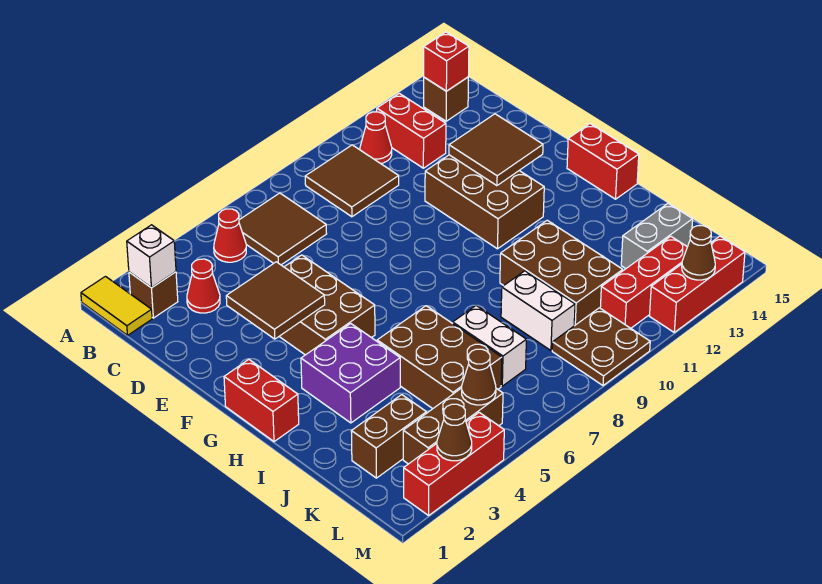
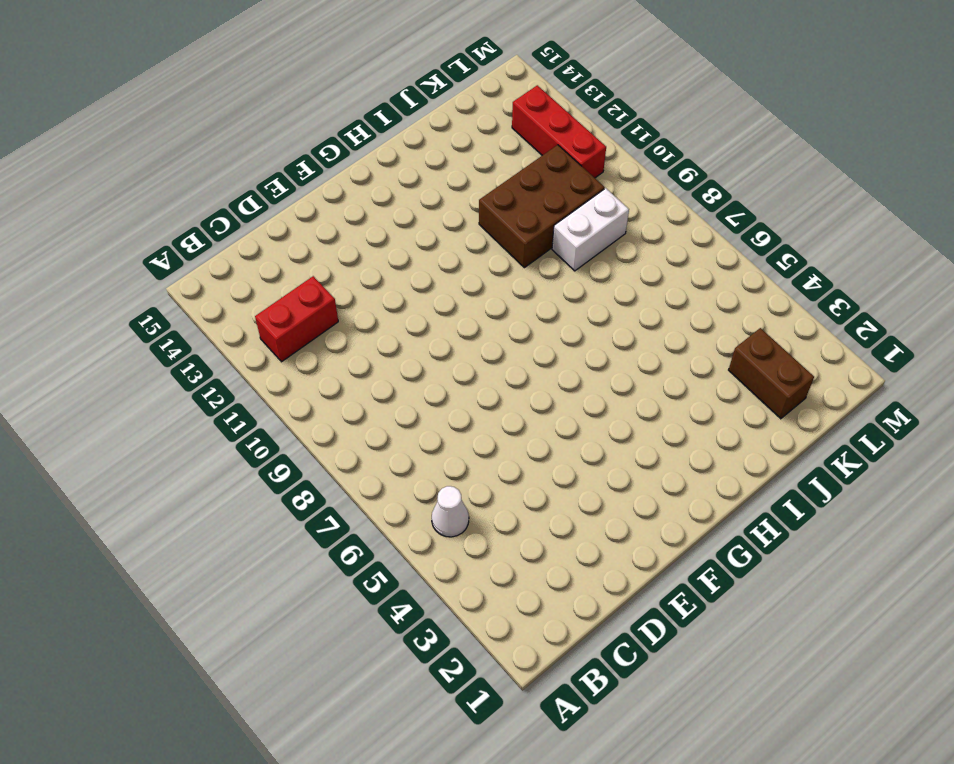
white cone B5 level 1 -> red cone B5 level 1
none -> yellow tile A1:B1 level 1
none -> brown brick B2 level 1
none -> brown tile B6:C7 level 1
none -> brown tile B9:C10 level 1

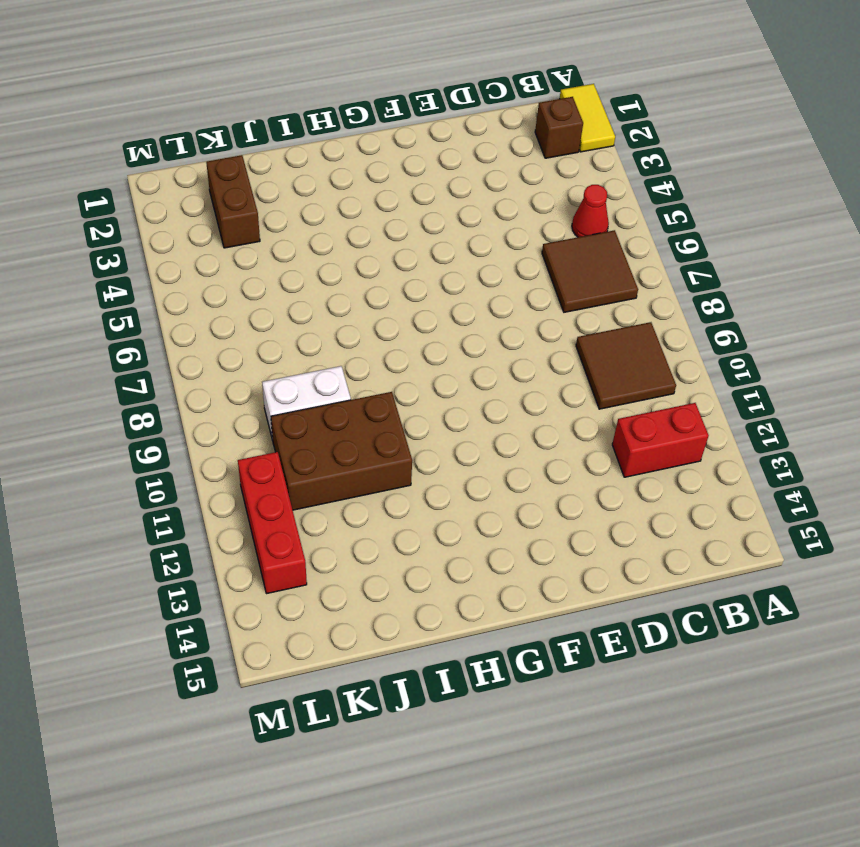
yellow tile A1:A2 level 1 -> yellow tile A1:B1 level 1
none -> red cone B11 level 1
none -> brown brick B14 level 1
none -> red cone C3 level 1
none -> brown brick E4:G5 level 1

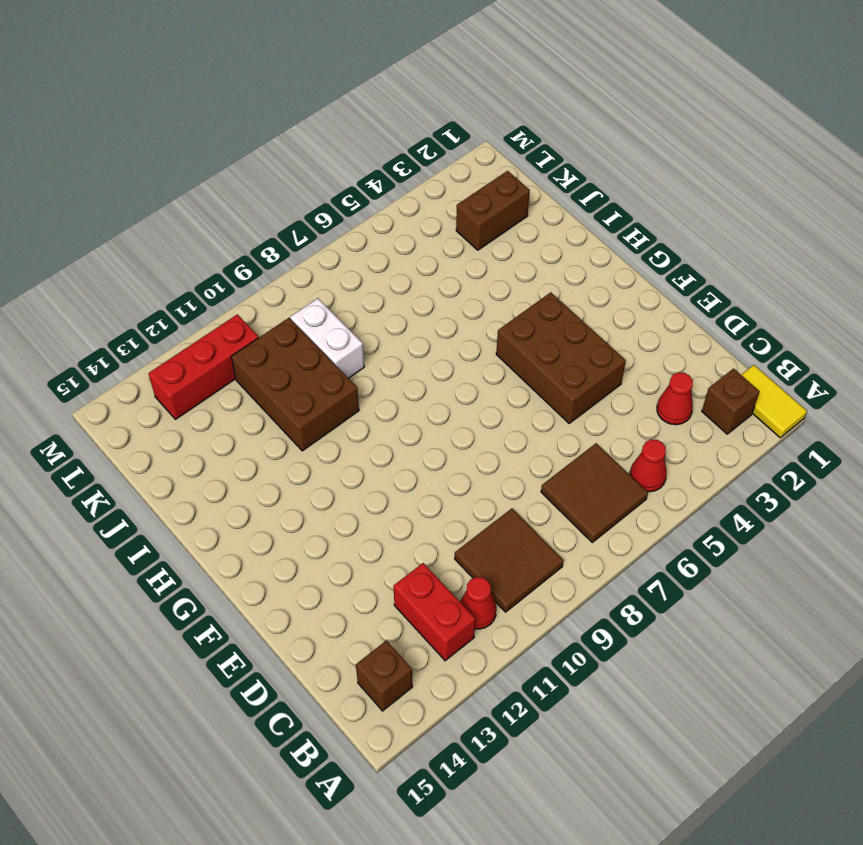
none -> brown brick E11:G12 level 1
none -> red brick G1:H1 level 1
none -> red brick G15:H15 level 1
none -> purple brick H3:I4 level 1

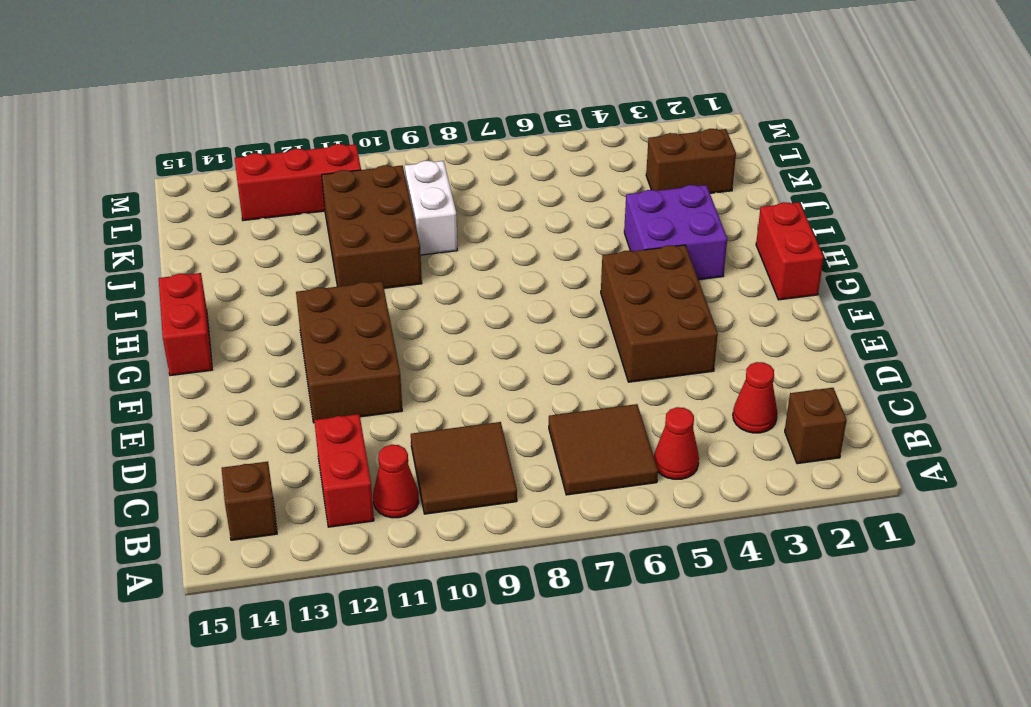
none -> yellow tile A1:B1 level 1
none -> brown brick I5:K6 level 1
none -> white brick J7:K7 level 1
none -> grey brick K13:K14 level 1

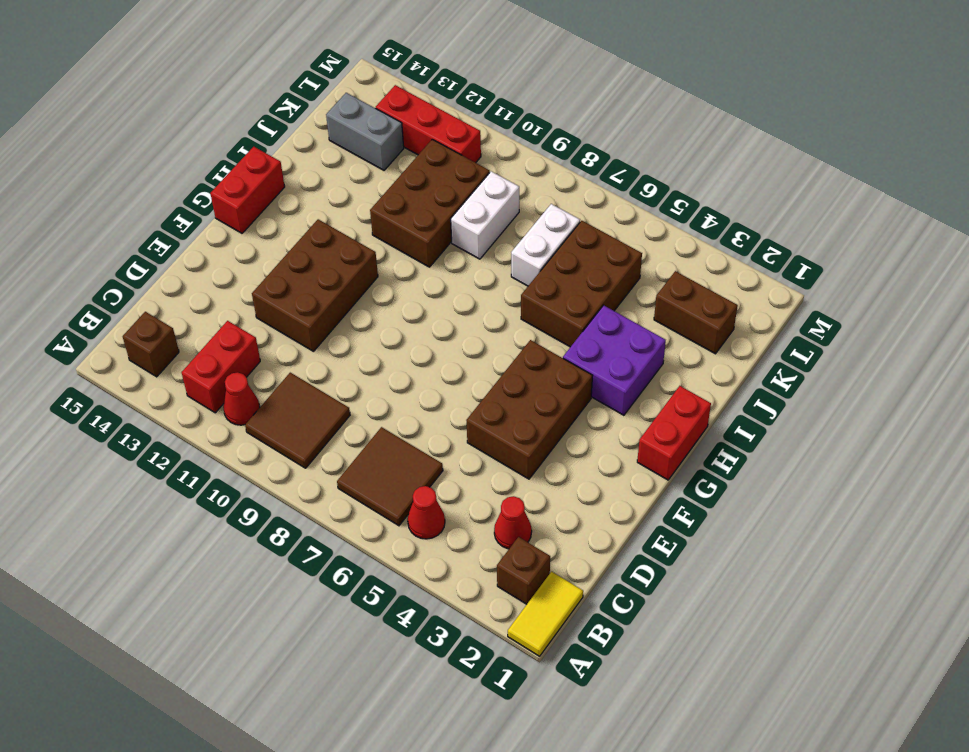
none -> brown brick L3:L5 level 1
none -> brown plate L9:M10 level 1
none -> red brick M2:M4 level 1
none -> red brick M12:M14 level 1

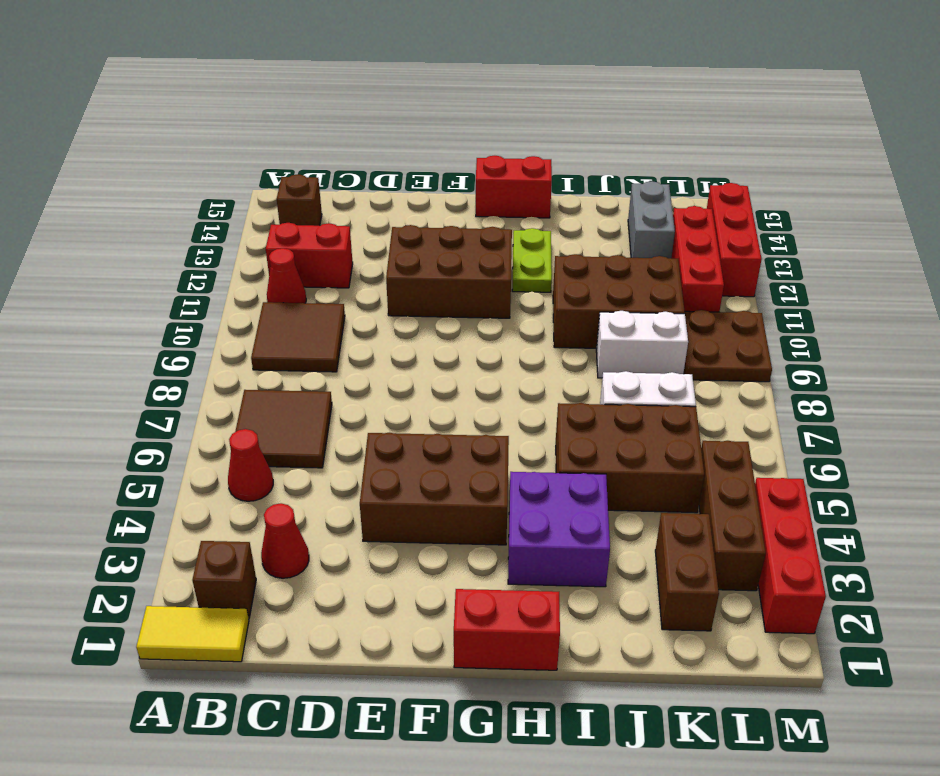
lime plate H12:H13 level 1 -> none
none -> white brick B2 level 2
none -> red brick B14 level 2
none -> brown tile E3:F4 level 2
none -> brown tile E12:F13 level 2

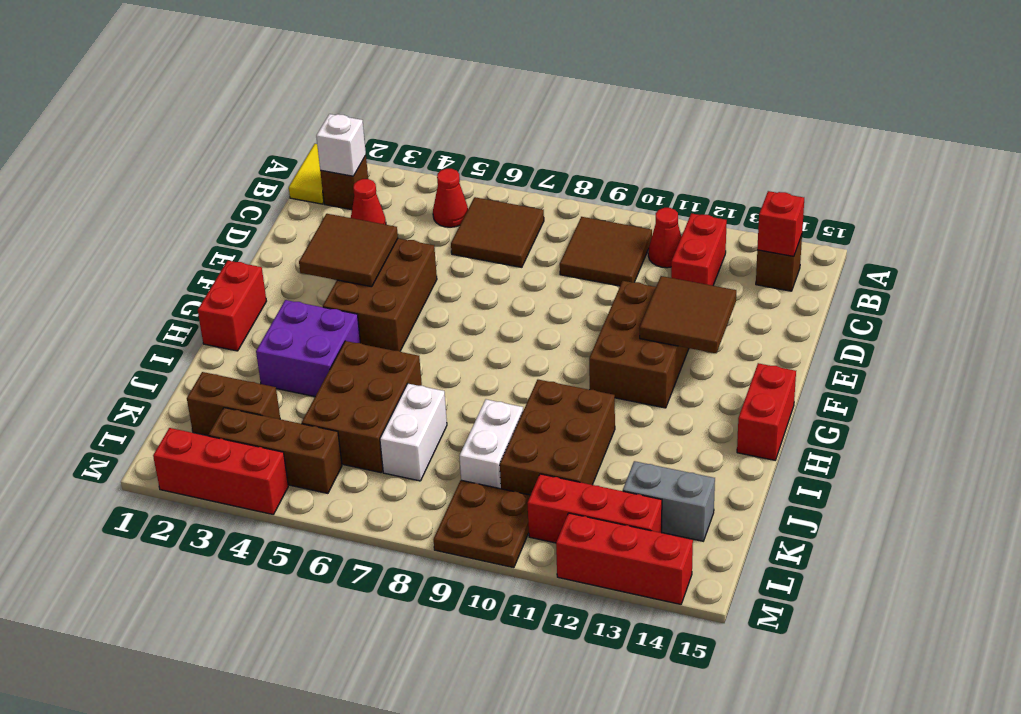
none -> brown cone L5 level 2
none -> brown cone M3 level 2
none -> brown cone M13 level 2

